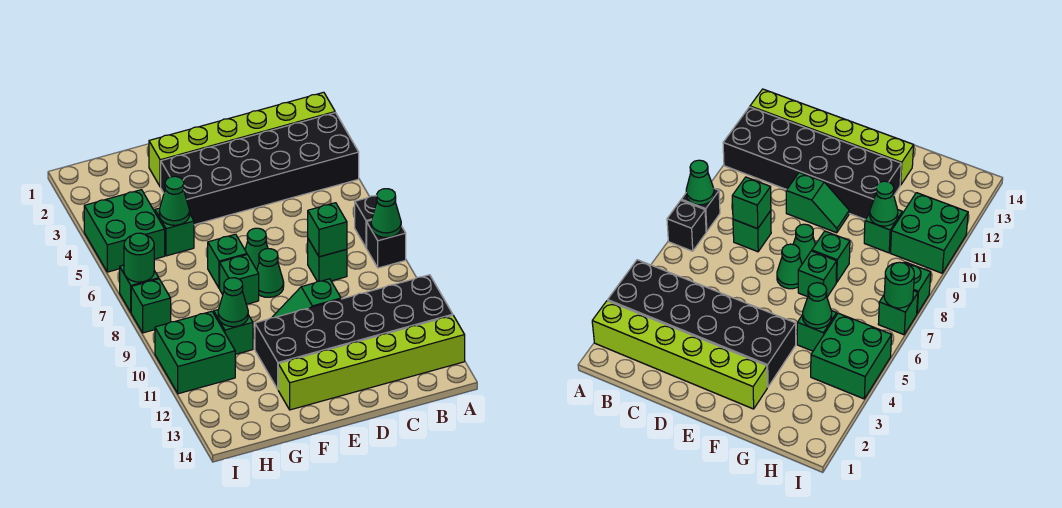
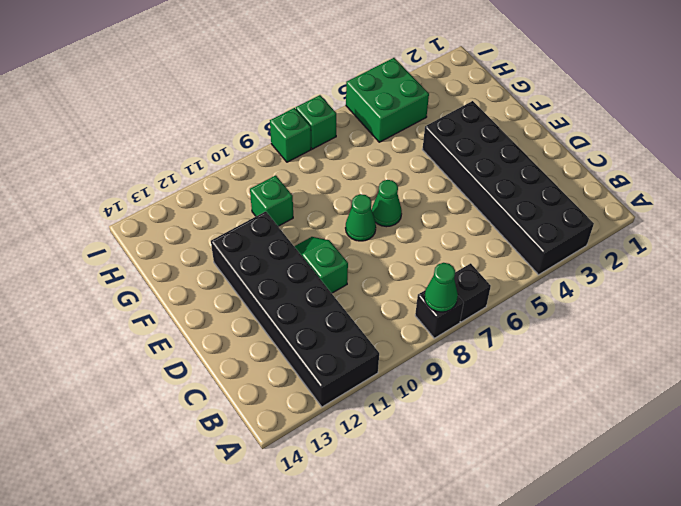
none -> lime brick A2:F2 level 1
none -> lime brick A13:F13 level 1
none -> green brick C8 level 1

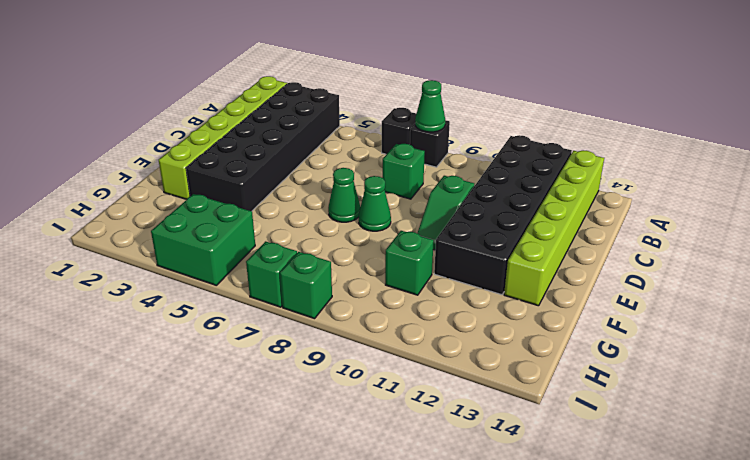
none -> green brick F7 level 1
none -> green brick F8 level 1
none -> green brick G5 level 1

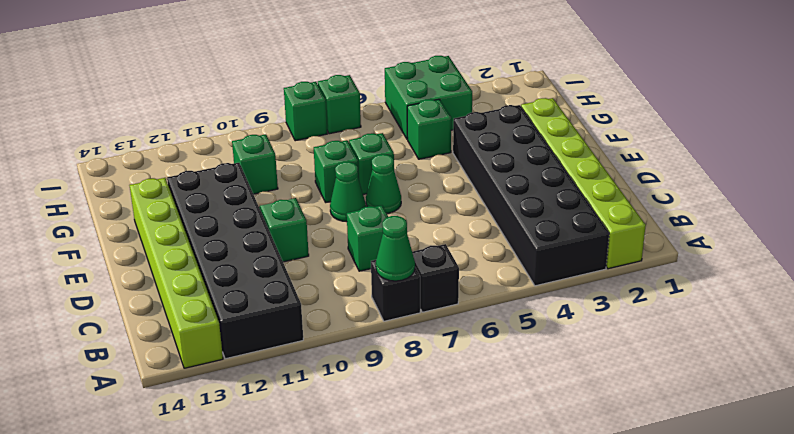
none -> green brick H10:I11 level 1
none -> green brick C8 level 2
none -> green cone G5 level 2

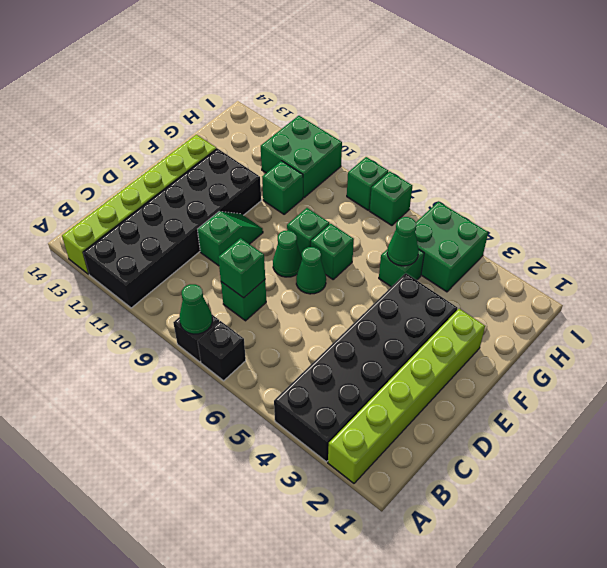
none -> green cone G10 level 2
none -> green round brick I7 level 2

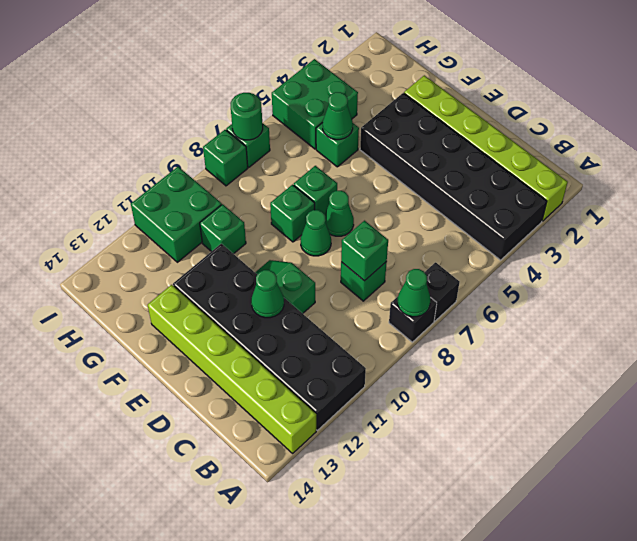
green cone D11 level 2 -> green cone G10 level 2

